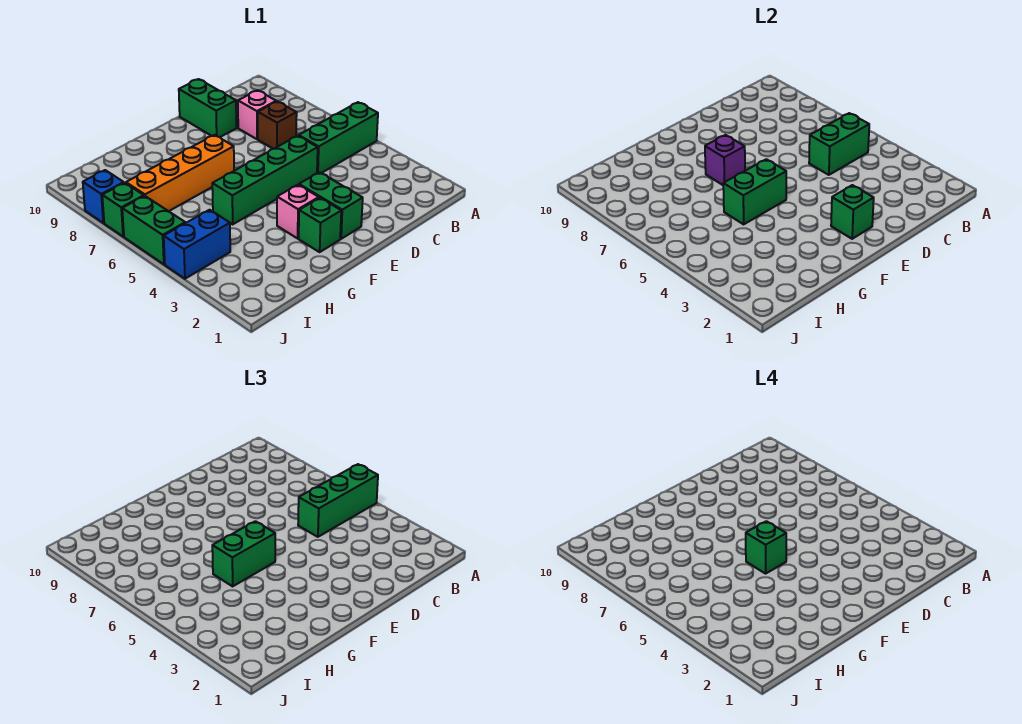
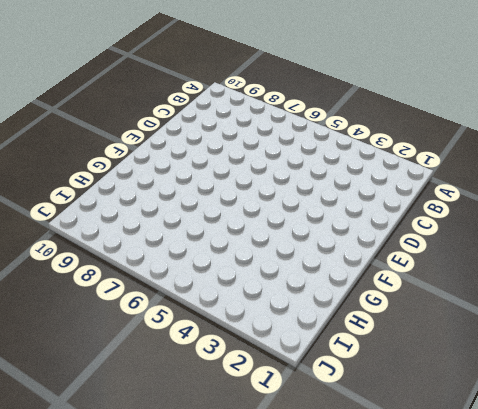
none -> green brick A5:C5 level 1
none -> brown brick C7 level 1
none -> pink brick C8 level 1

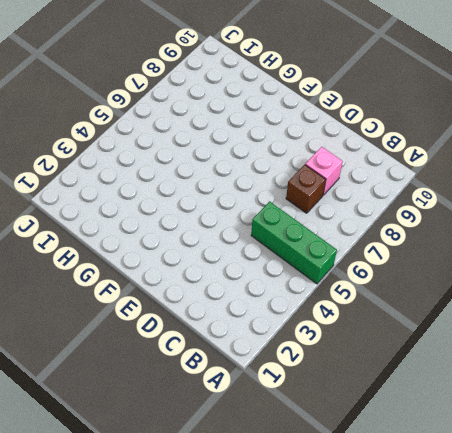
none -> green brick D5:G5 level 1
none -> green brick D9:D10 level 1
none -> green brick E2:E3 level 1

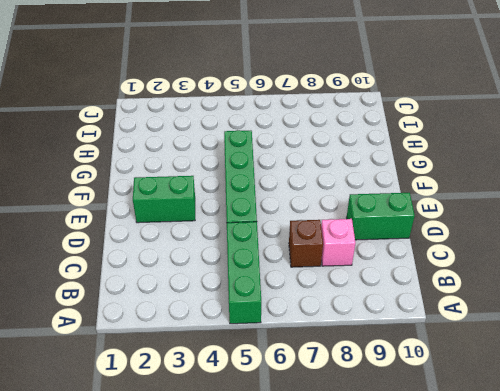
none -> green brick F2 level 1
none -> pink brick F3 level 1
none -> orange brick F7:I7 level 1

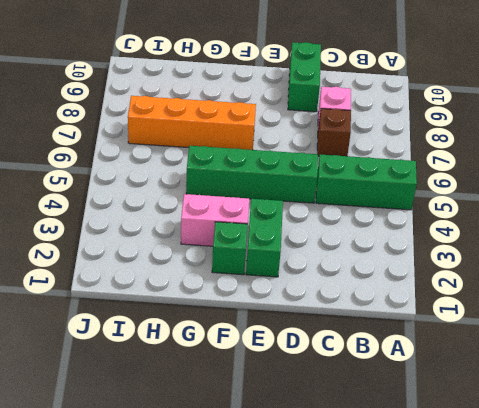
pink brick F3:G3 level 1 -> pink brick F3 level 1
none -> blue brick I4:J4 level 1
none -> green brick J5:J6 level 1
none -> green brick J7 level 1

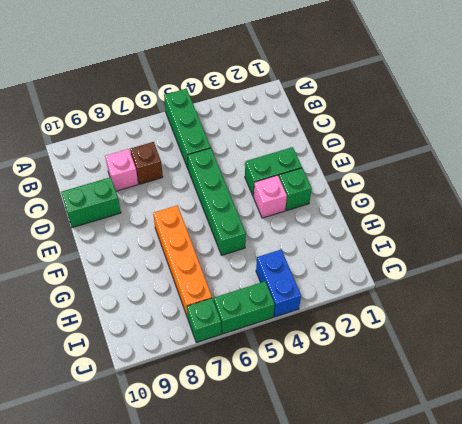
none -> blue brick J8 level 1
none -> green brick B5:C5 level 2
none -> green brick E2 level 2

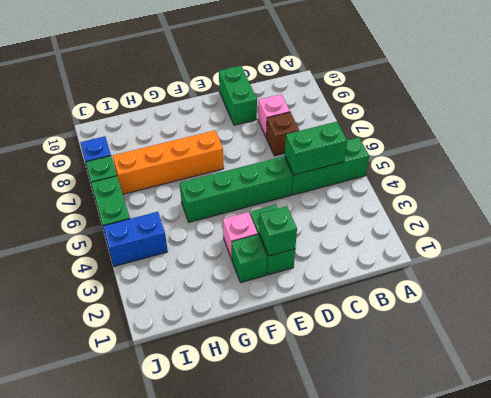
none -> green brick F5:G5 level 2
none -> purple brick F7 level 2
none -> green brick A5:C5 level 3

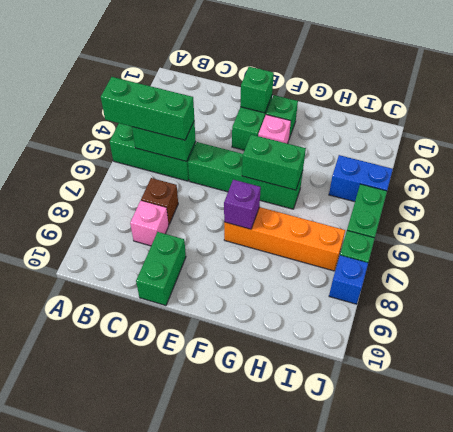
none -> green brick F5:G5 level 3
none -> green brick F5 level 4

